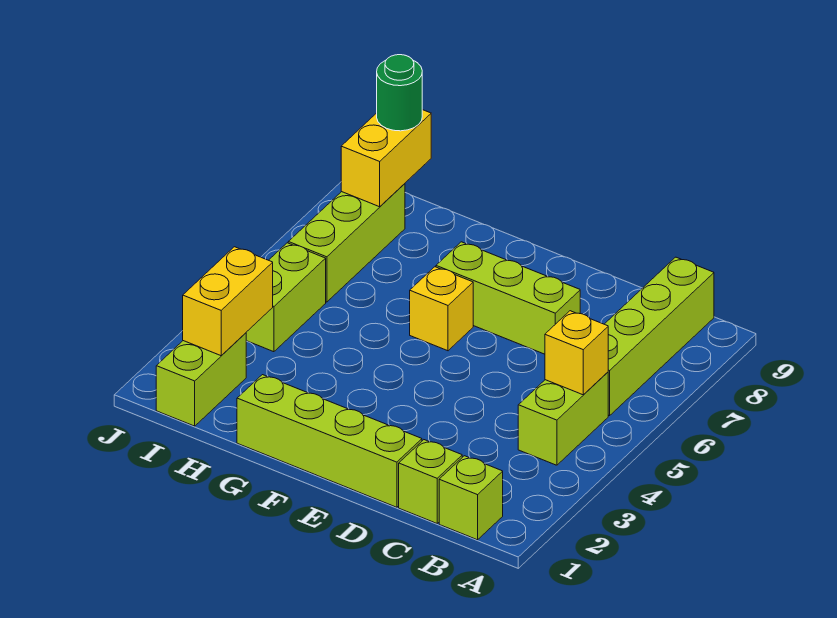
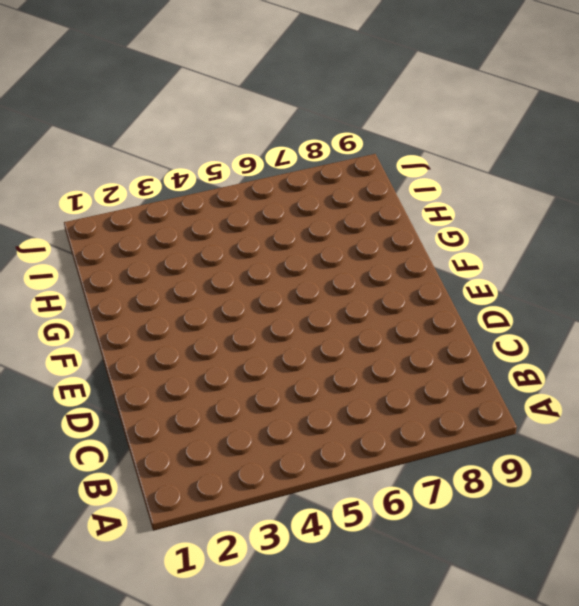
none -> lime brick B1 level 1
none -> lime brick B4:B5 level 1
none -> lime brick B6:B9 level 1

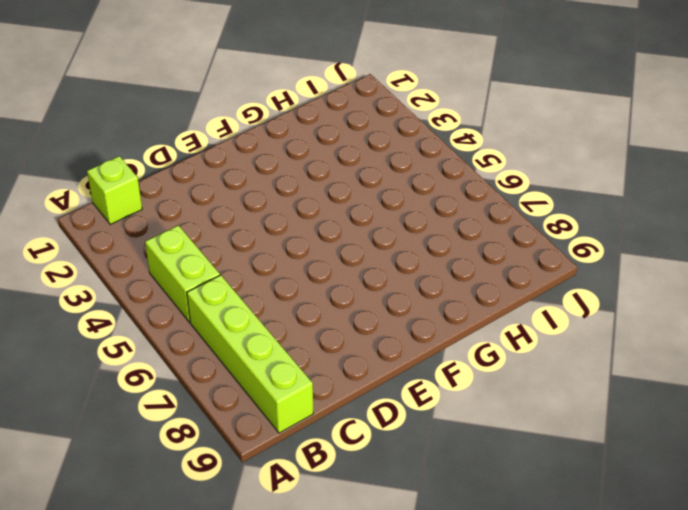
none -> lime brick C1 level 1
none -> lime brick D1:G1 level 1
none -> lime brick D7:F7 level 1

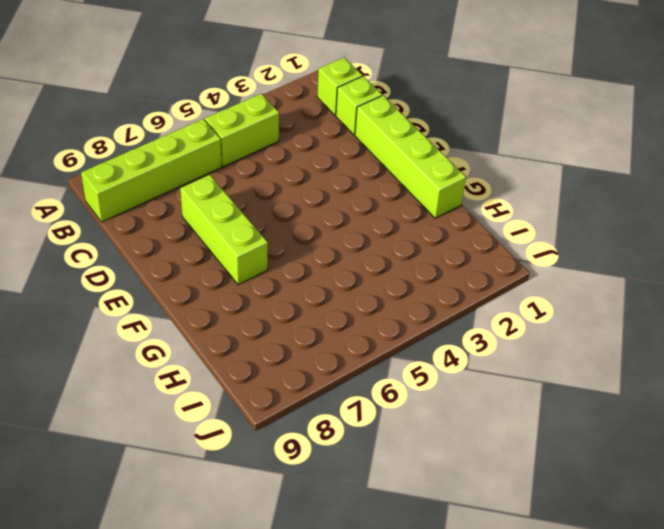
none -> yellow brick F6 level 1
none -> lime brick I1:I2 level 1
none -> lime brick I4:I5 level 1

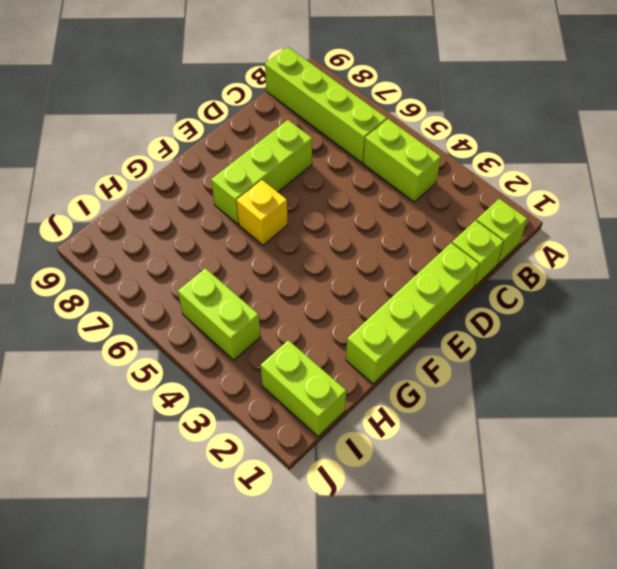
none -> lime brick I6:I8 level 1
none -> yellow brick B5 level 2
none -> yellow brick I2:I3 level 2

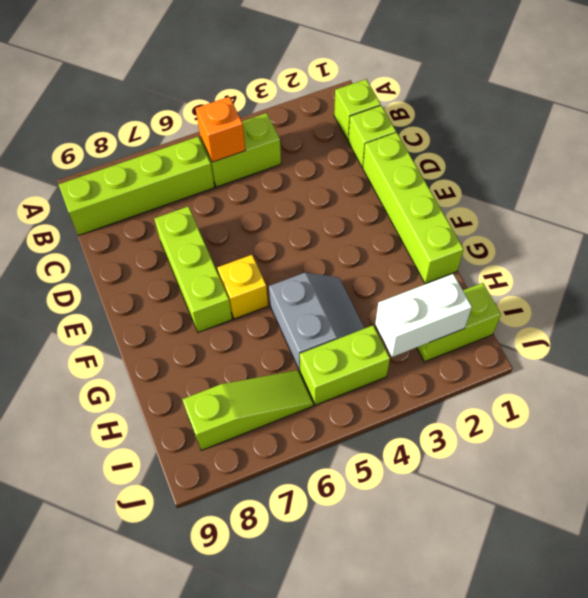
orange brick B5 level 2 -> yellow brick B5 level 2
grey slope G4:H5 level 1 top 5 -> none
white brick I2:I3 level 2 -> yellow brick I2:I3 level 2
lime slope I6:I8 level 1 top 8 -> lime brick I6:I8 level 1
none -> yellow brick I8:I9 level 2
none -> green round brick I9 level 3

